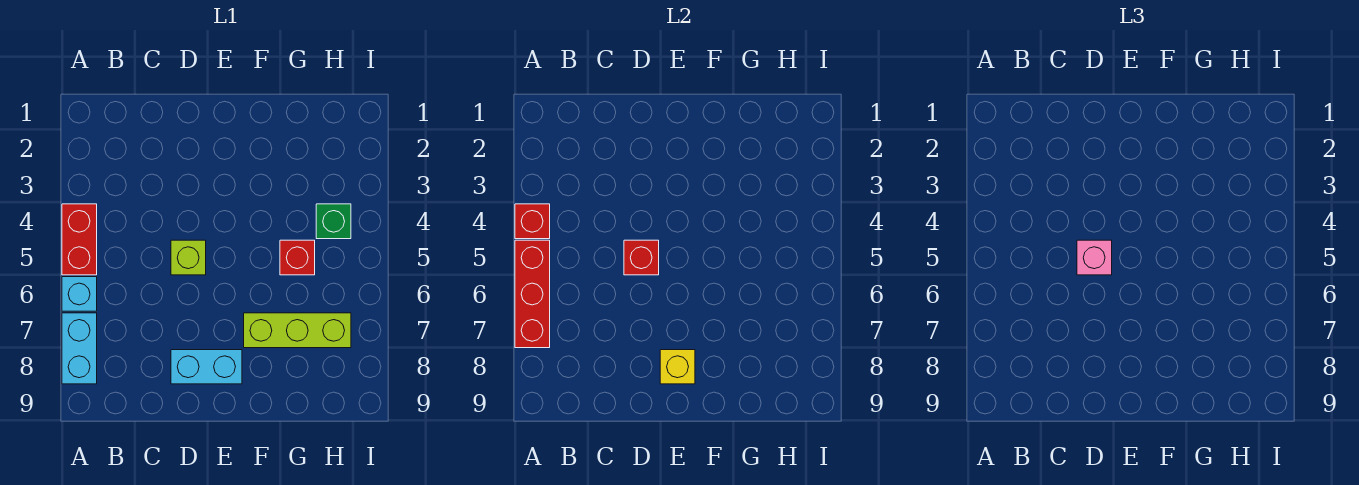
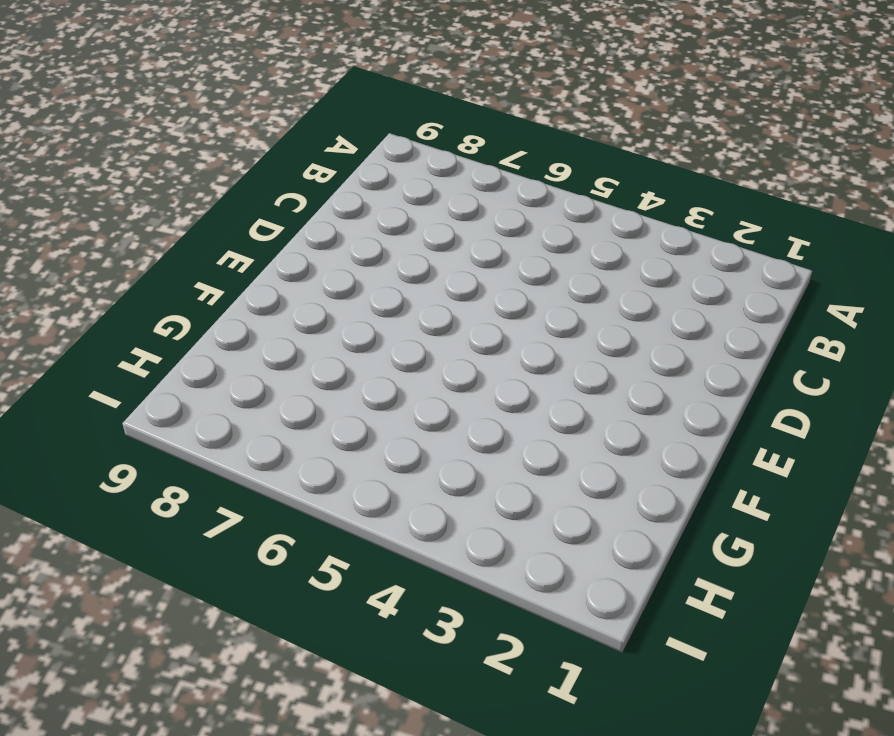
none -> red brick A4:A5 level 1
none -> cyan brick A6 level 1
none -> cyan brick A7:A8 level 1

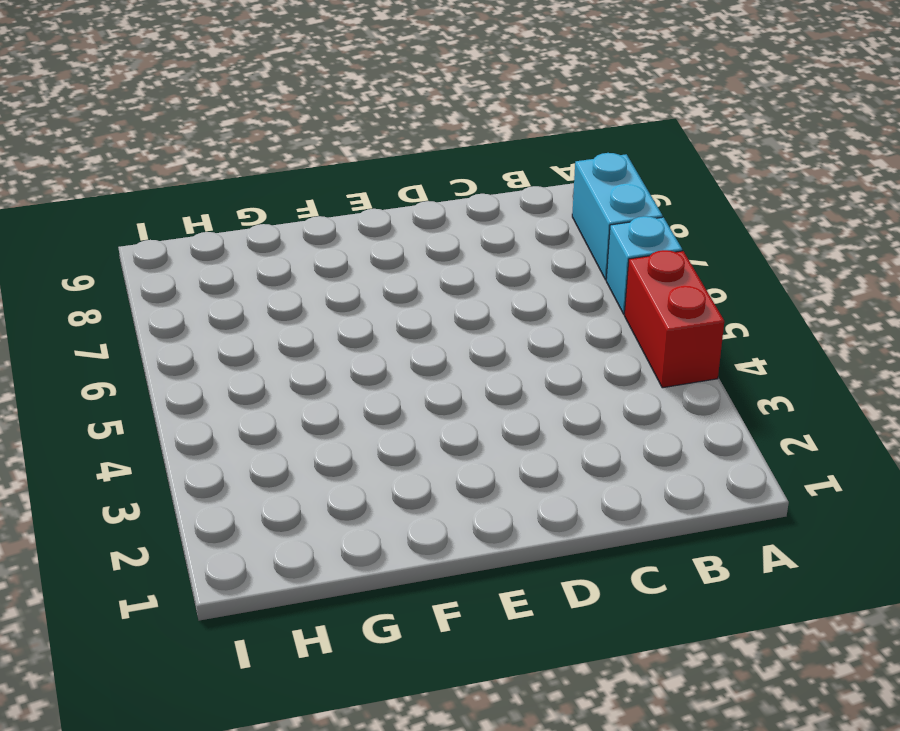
none -> lime brick D5 level 1
none -> cyan brick D8:E8 level 1
none -> lime brick F7:H7 level 1

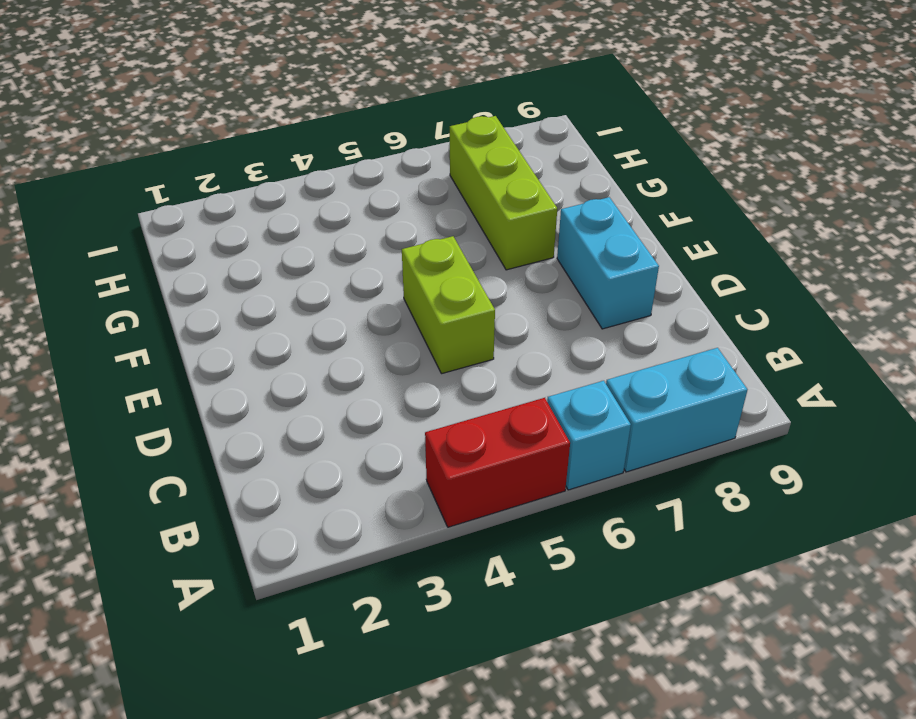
lime brick D5:E5 level 1 -> lime brick D5 level 1
none -> red brick G5 level 1
none -> green brick H4 level 1
none -> red brick A4 level 2

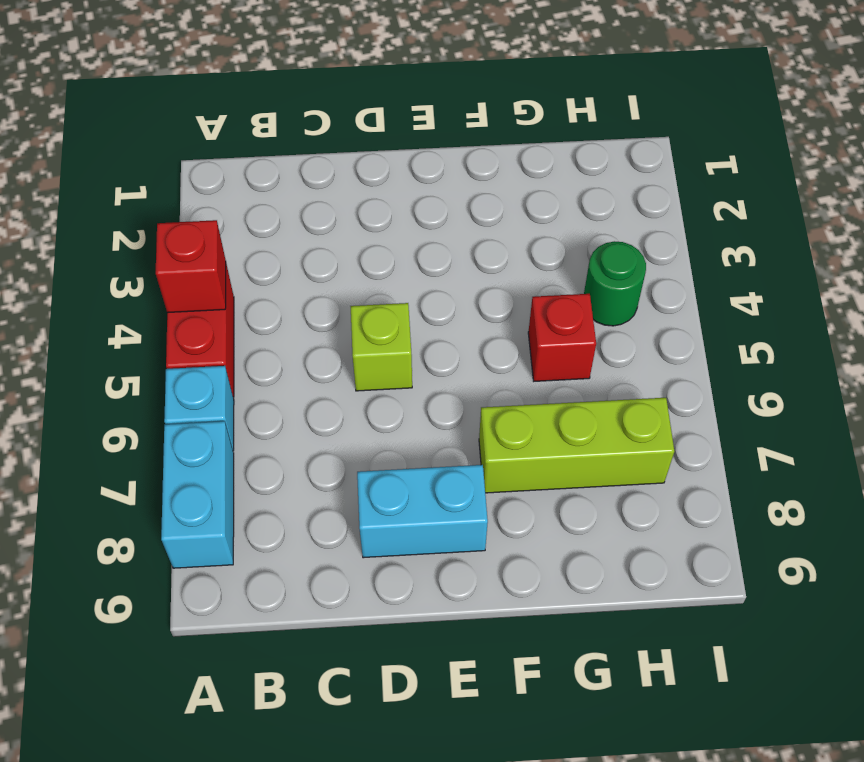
green round brick H4 level 1 -> green brick H4 level 1
none -> red brick A5:A7 level 2
none -> red brick D5 level 2
none -> yellow brick E8 level 2

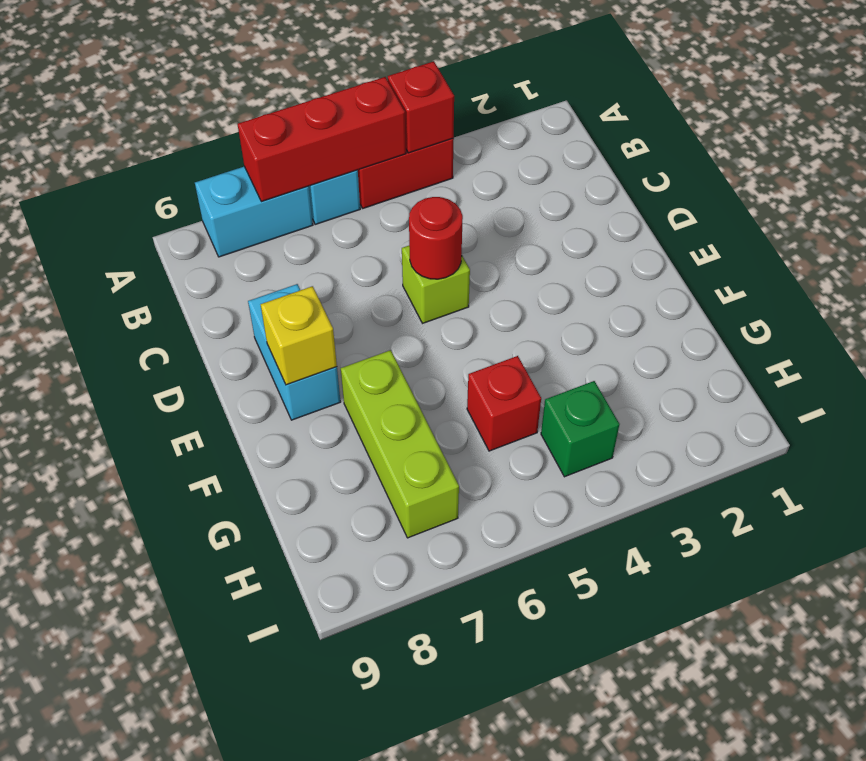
red round brick D5 level 2 -> red brick D5 level 2
none -> pink brick D5 level 3

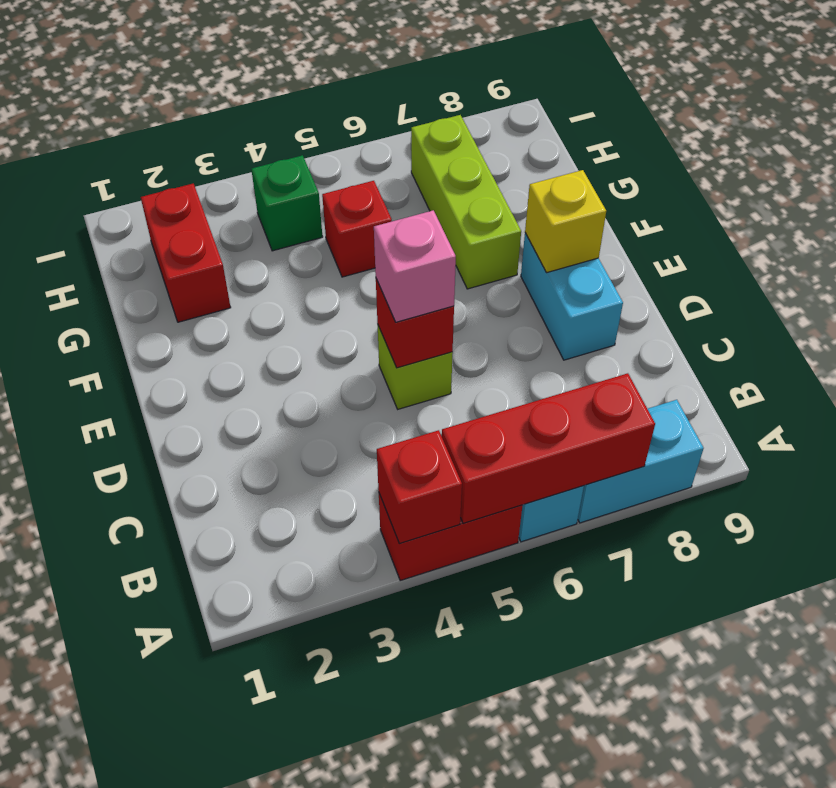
red brick G2:H2 level 1 -> none

